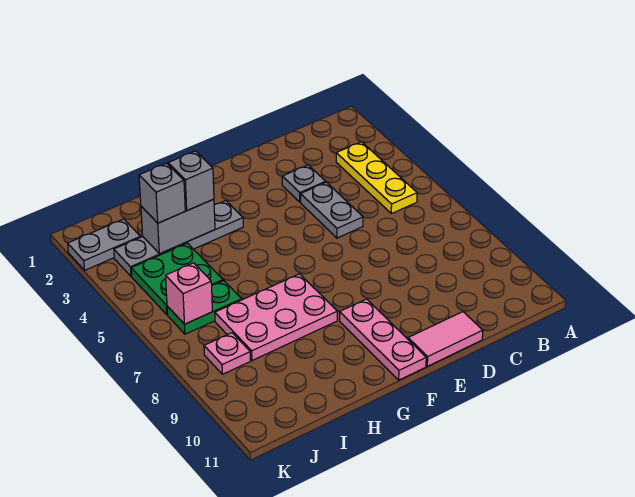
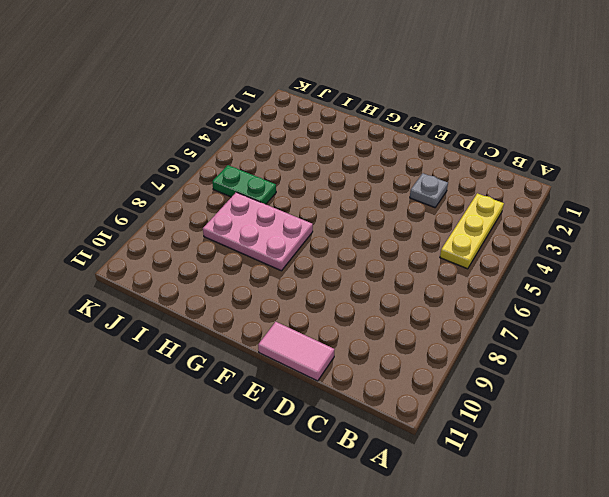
none -> grey plate D4:D5 level 1
none -> pink plate F9:F11 level 1
none -> grey plate G3:J3 level 1

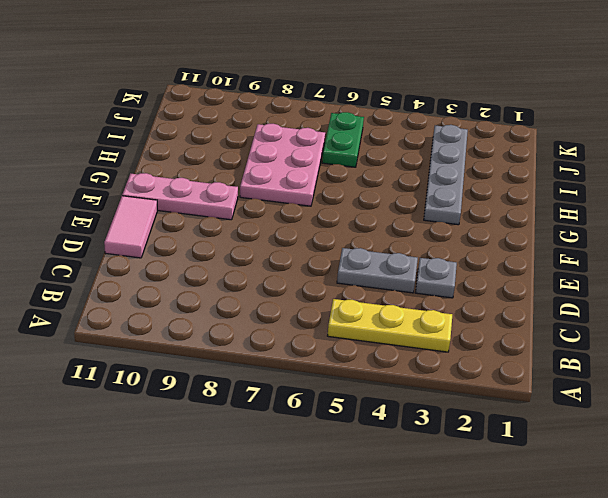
none -> green plate I4:J5 level 1
none -> grey plate J2:K2 level 1
none -> pink plate J8 level 1

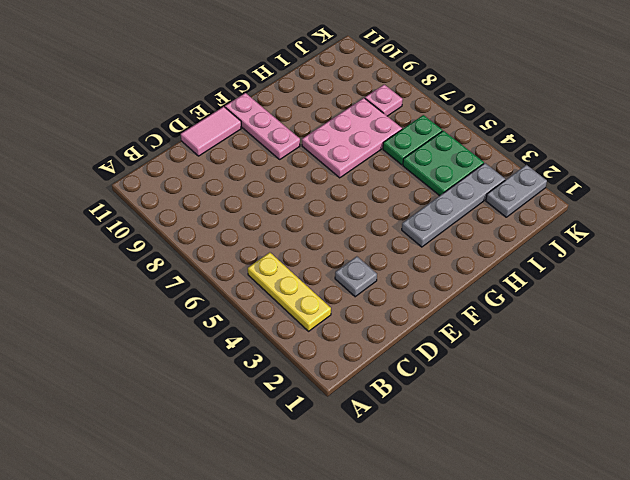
none -> grey plate D4:D5 level 1
none -> grey brick H3:I3 level 2
none -> pink brick J6 level 2

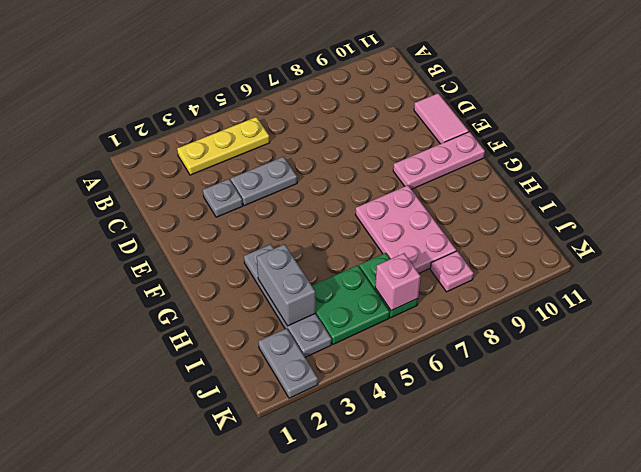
none -> grey brick H3 level 3
none -> grey brick I3 level 3

